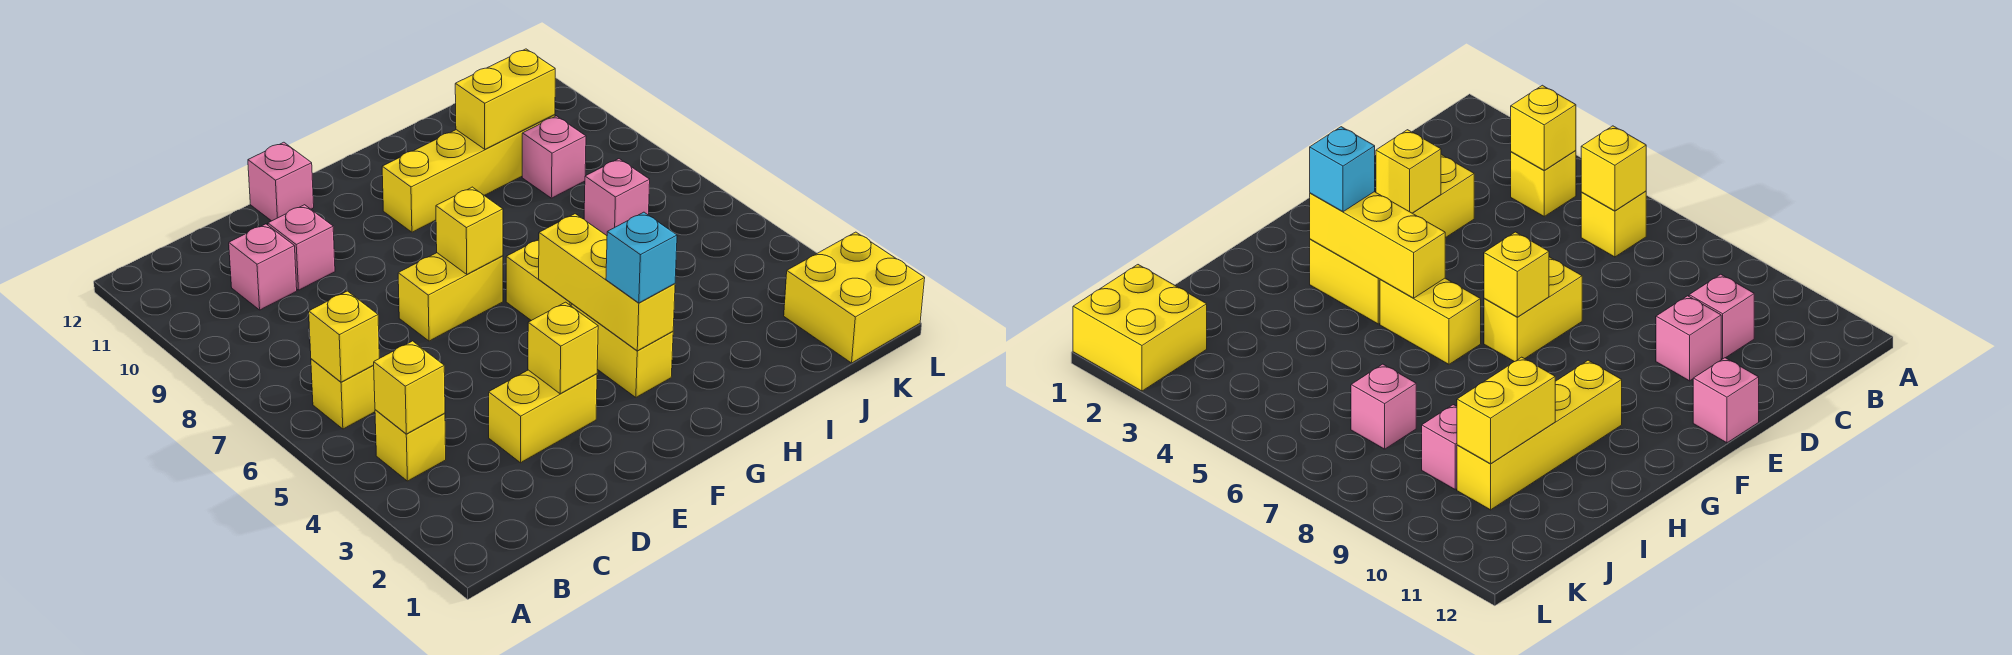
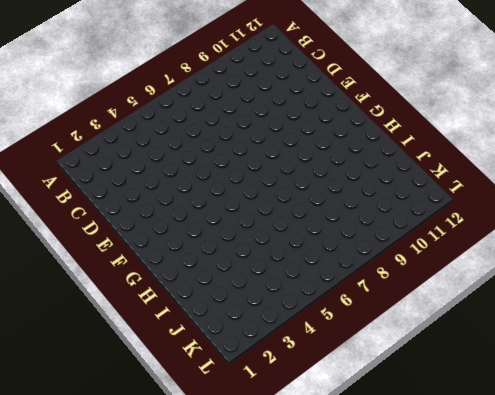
none -> yellow brick B4 level 1
none -> yellow brick B6 level 1
none -> pink brick C10 level 1

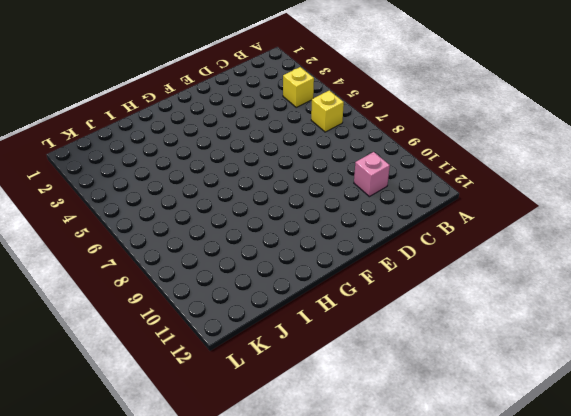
none -> yellow brick D3:E3 level 1
none -> pink brick D10 level 1
none -> yellow brick E7:F7 level 1

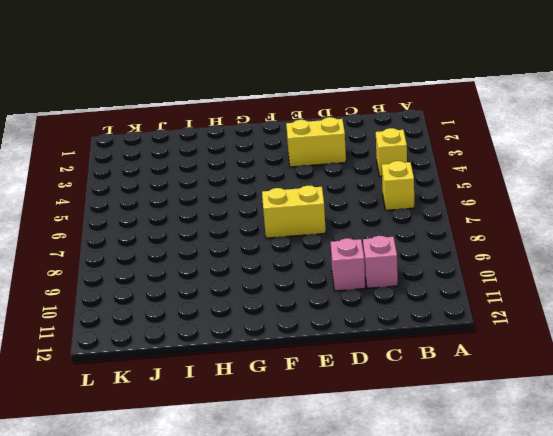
none -> pink brick E12 level 1
none -> yellow brick G3:G4 level 1
none -> yellow brick G5:G6 level 1

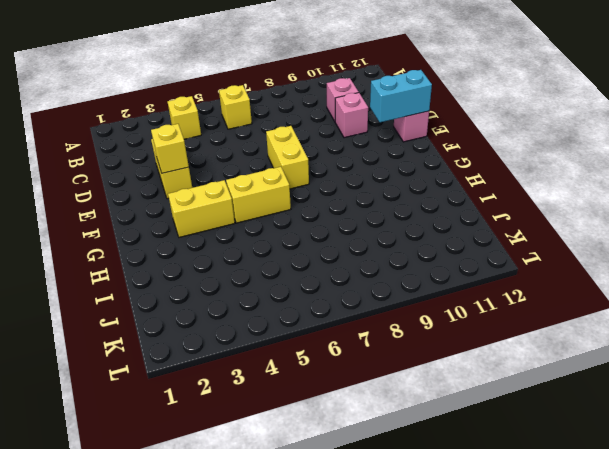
cyan brick E11:E12 level 2 -> none
none -> yellow brick G10:J10 level 1
none -> pink brick J7 level 1
none -> pink brick J9 level 1

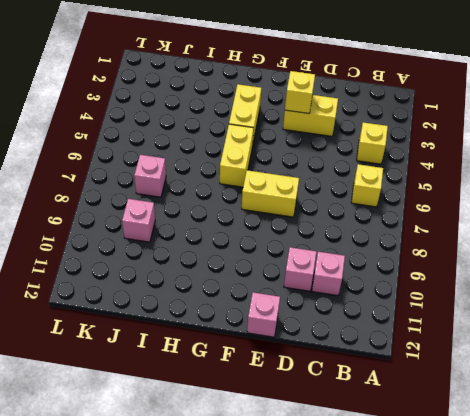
none -> yellow brick G10:J10 level 1
none -> yellow brick K1:L2 level 1
none -> yellow brick B4 level 2

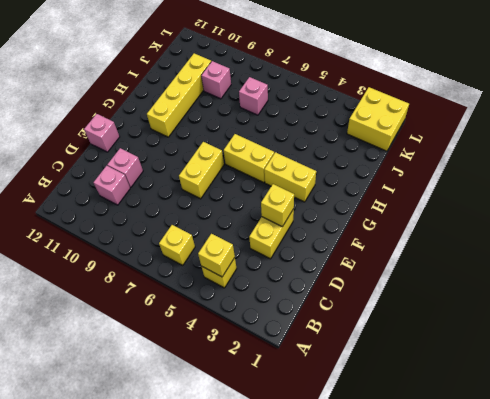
none -> yellow brick B6 level 2
none -> yellow brick F7 level 2
none -> yellow brick G3:G5 level 2

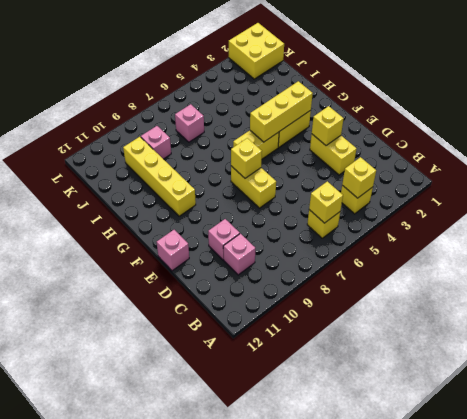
none -> yellow brick I10:J10 level 2
none -> cyan brick G3 level 3

